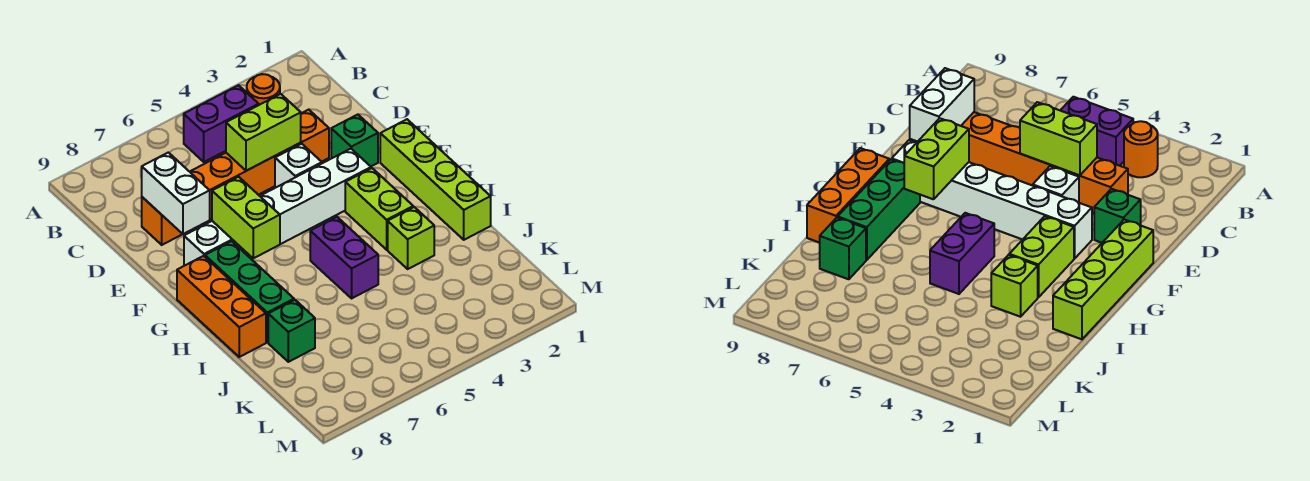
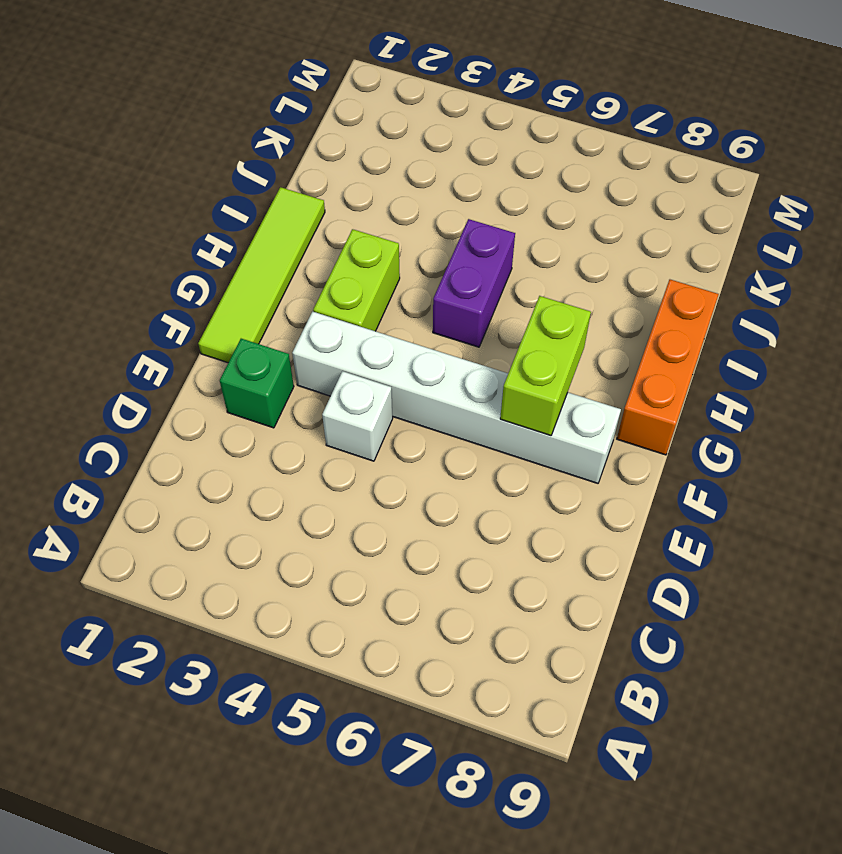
lime tile F1:I1 level 1 -> lime brick F1:I1 level 1
none -> orange round brick B3 level 1
none -> purple brick B4:B5 level 1
none -> orange brick D3:D8 level 1

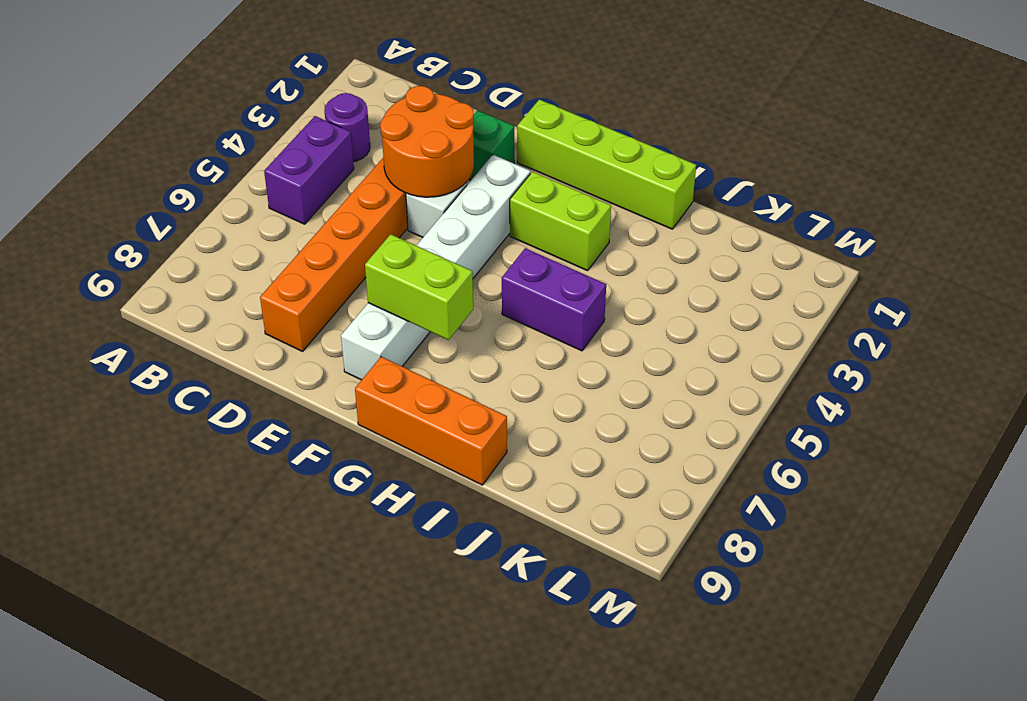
purple round brick B3 level 1 -> orange round brick B3 level 1
orange round brick D3:E4 level 2 -> lime brick D4:D5 level 2
none -> green brick G8:I8 level 1
none -> lime brick I3 level 1
none -> green brick J8 level 1

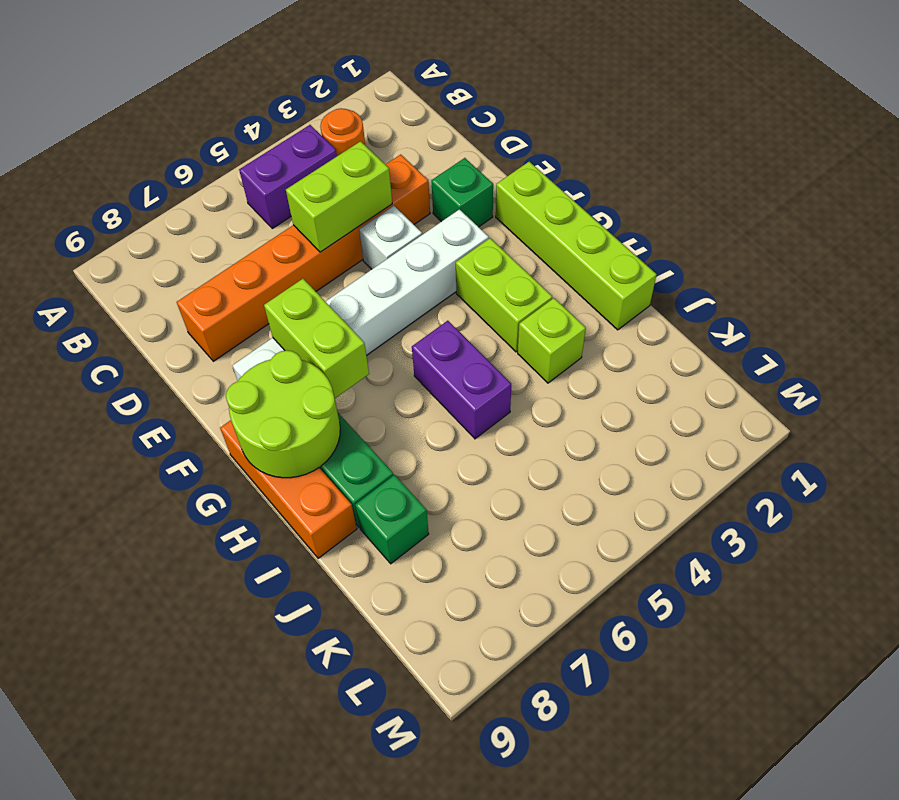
lime round brick G8:H9 level 2 -> none
none -> white brick D8:E8 level 2

